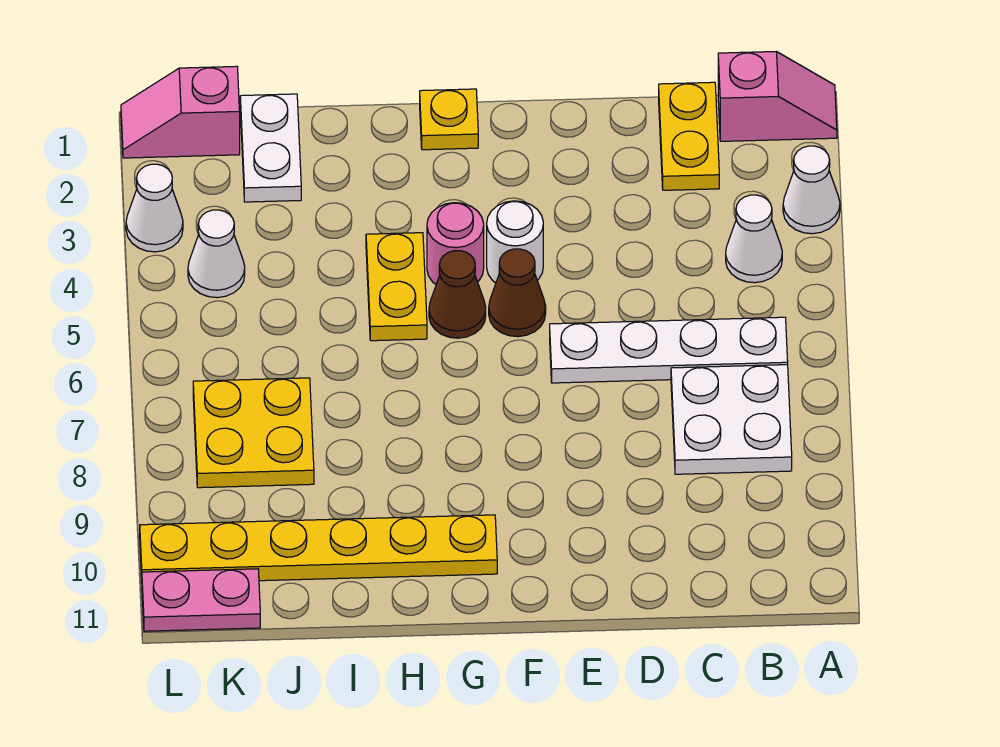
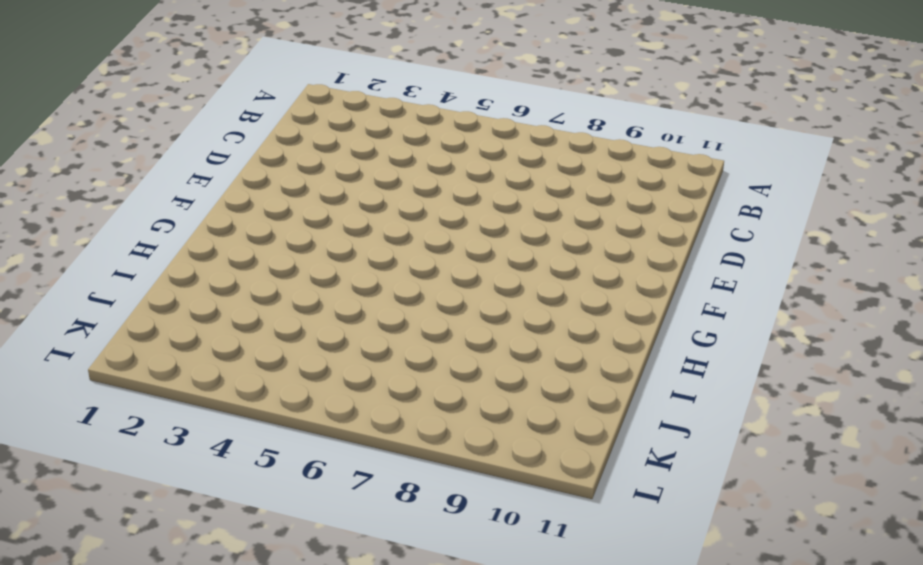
none -> pink slope A1:B1 level 1 top B
none -> white cone A3 level 1
none -> white cone B4 level 1

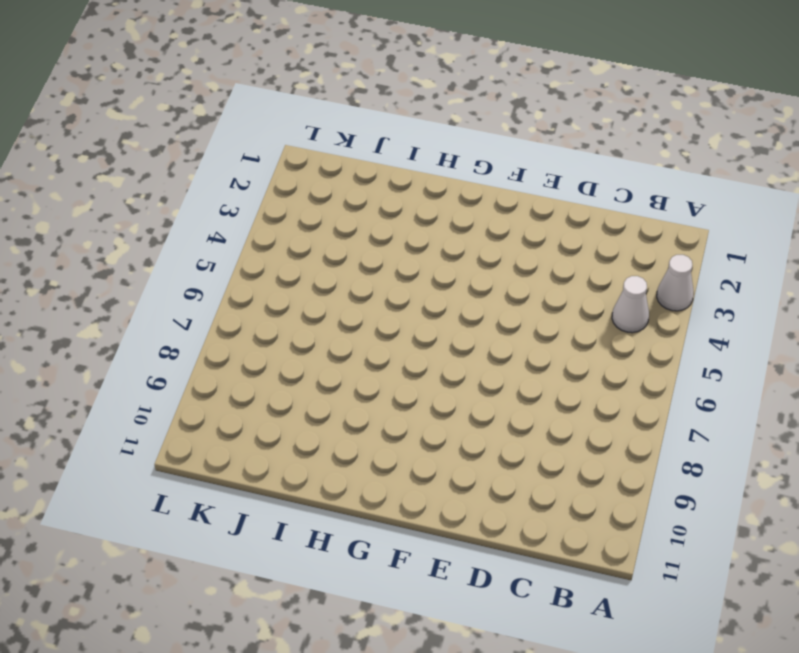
none -> pink slope A1:B1 level 1 top B
none -> white plate B6:E6 level 1
none -> white plate B7:C8 level 1

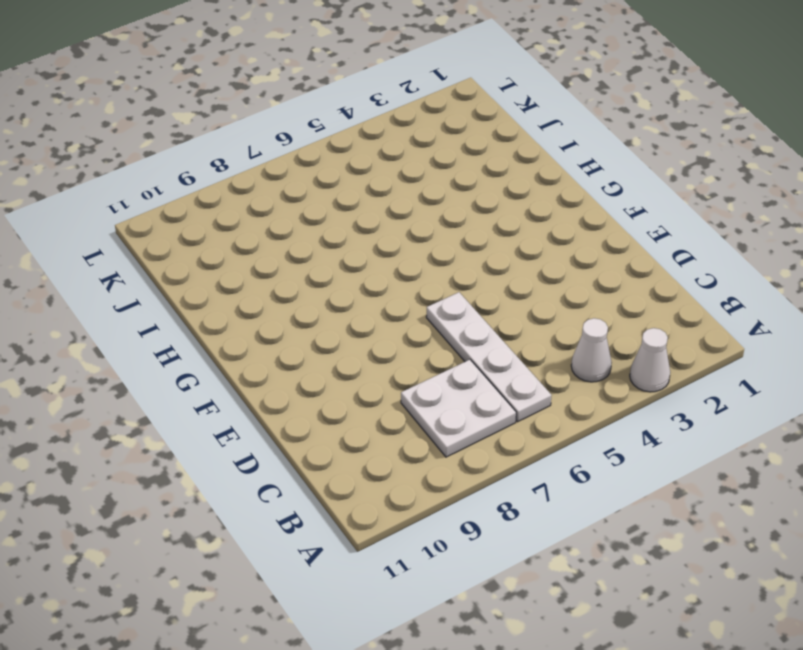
none -> pink slope A1:B1 level 1 top B
none -> yellow plate C1:C2 level 1
none -> white round brick F4 level 1

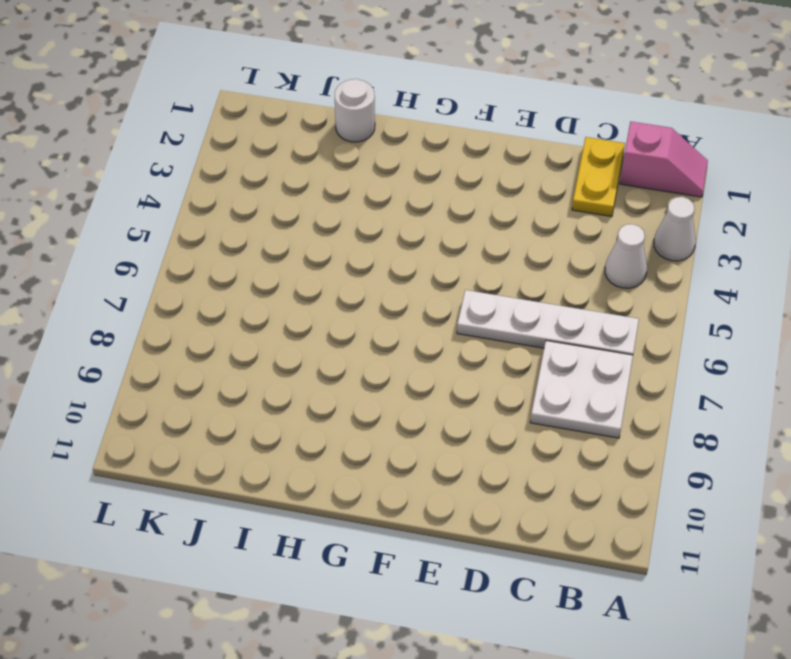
white round brick I1 level 1 -> white round brick F4 level 1
none -> brown cone F5 level 1
none -> yellow plate G1 level 1
none -> pink round brick G4 level 1

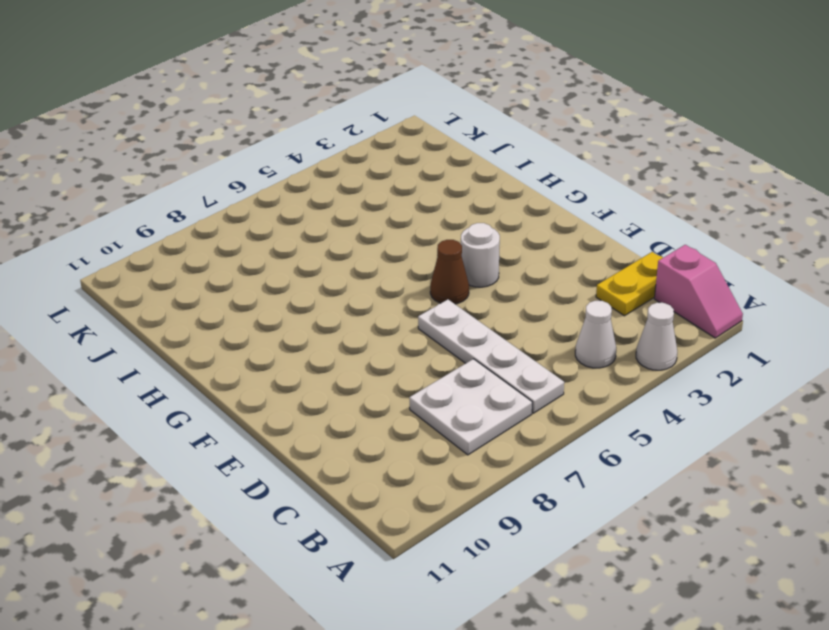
none -> yellow plate G1 level 1
none -> pink round brick G4 level 1
none -> brown cone G5 level 1

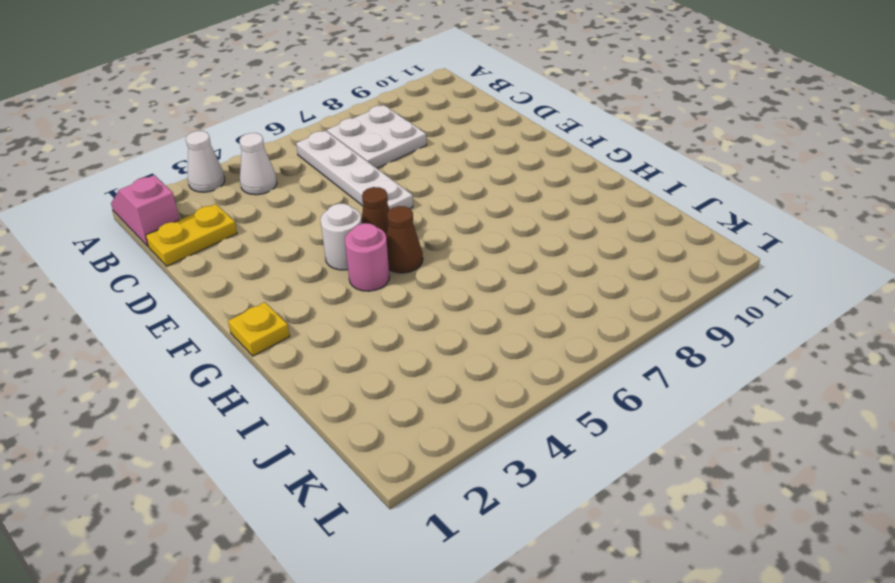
none -> yellow plate G10:L10 level 1
none -> yellow plate H4:H5 level 1
none -> white plate J1:J2 level 1

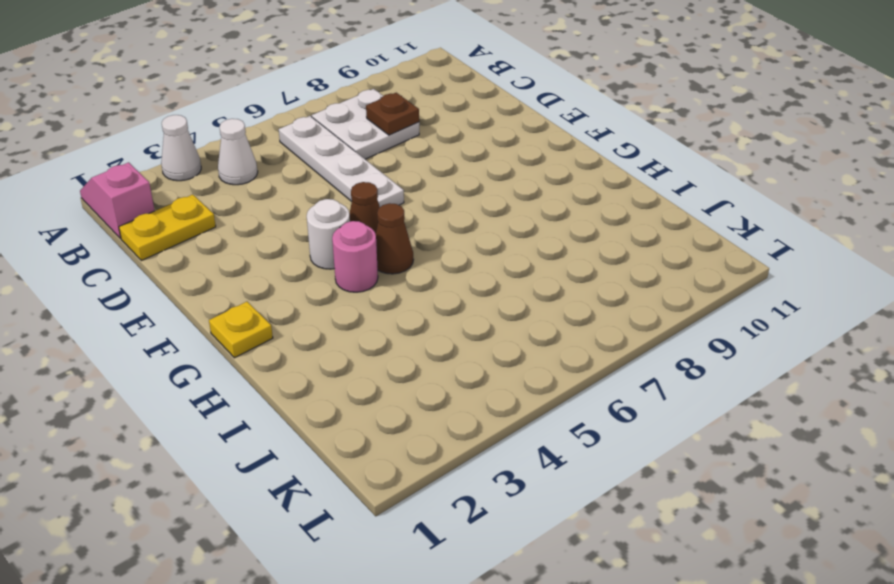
brown plate C8 level 2 -> none
none -> yellow plate G10:L10 level 1
none -> yellow plate H4:H5 level 1
none -> white plate J1:J2 level 1

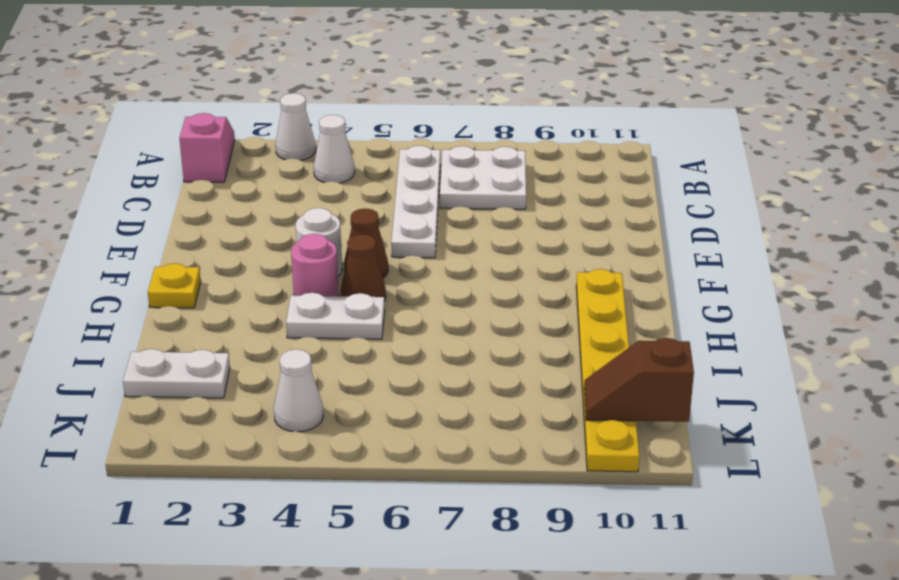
white plate H4:H5 level 1 -> yellow plate H4:H5 level 1
brown slope K10:K11 level 2 top 11 -> none
none -> yellow plate C1:C2 level 1
none -> yellow plate J7:K8 level 1
none -> pink slope K1:L1 level 1 top K

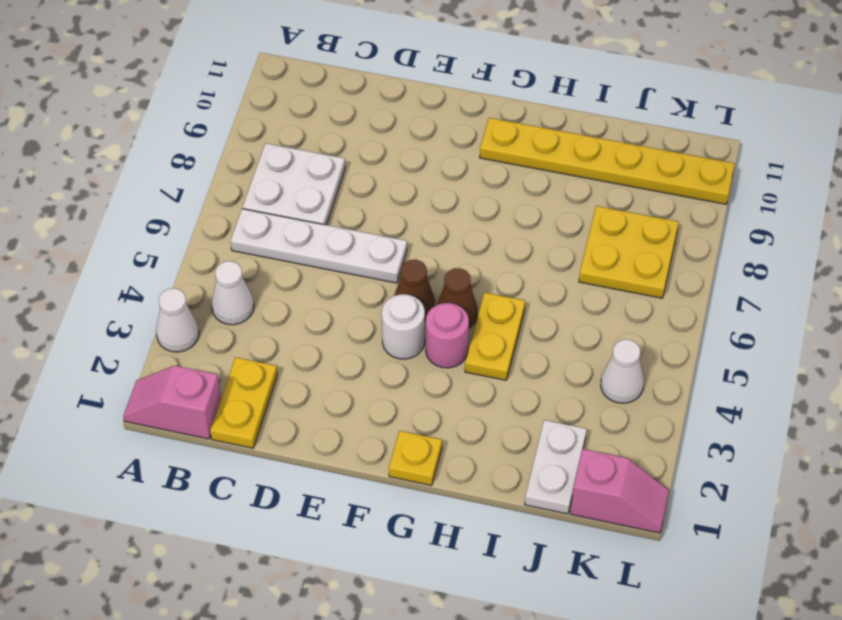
none -> pink plate K11:L11 level 1
none -> white cone L3 level 1

